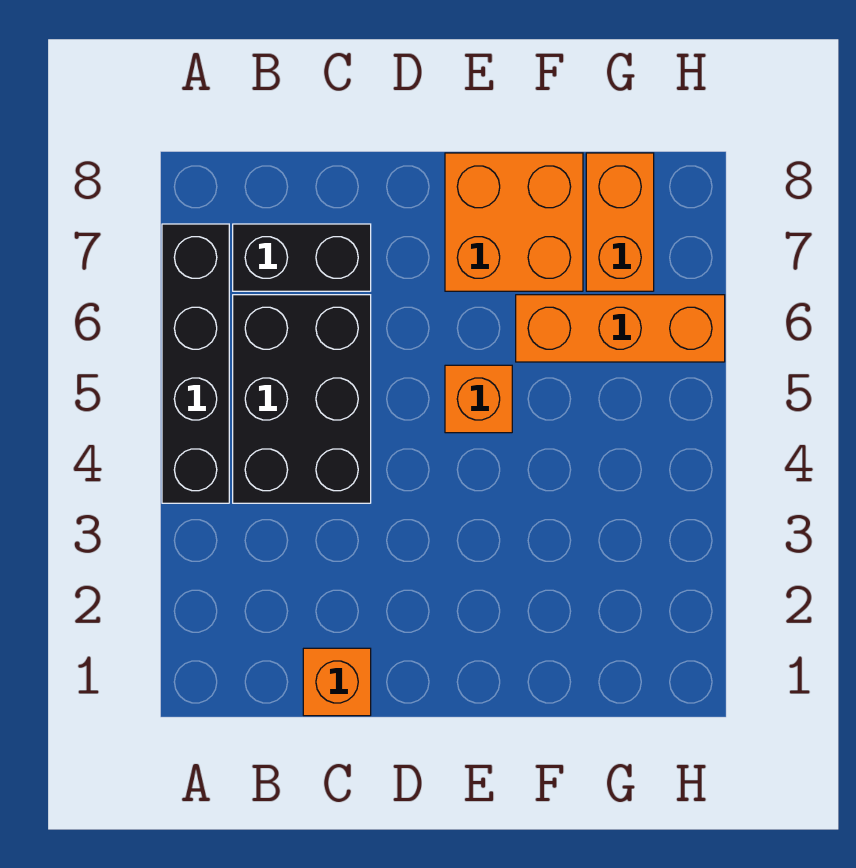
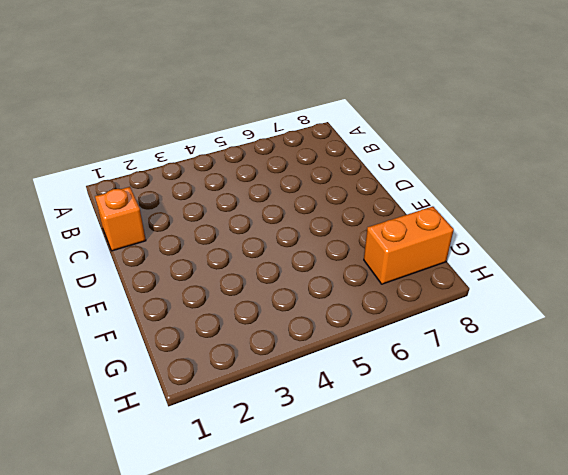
none -> black brick A4:A7 level 1
none -> black brick B4:C6 level 1

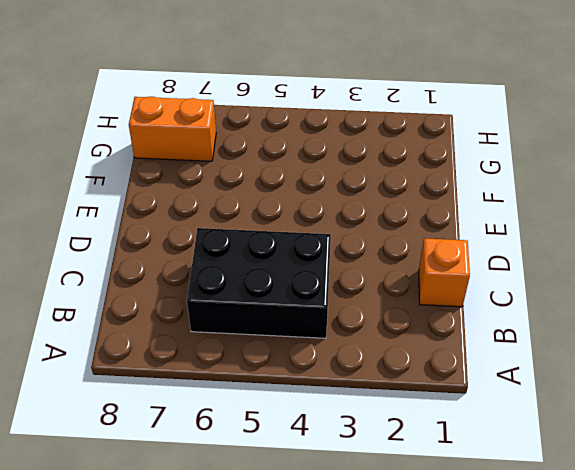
none -> black brick A4:A7 level 1
none -> black brick B7:C7 level 1

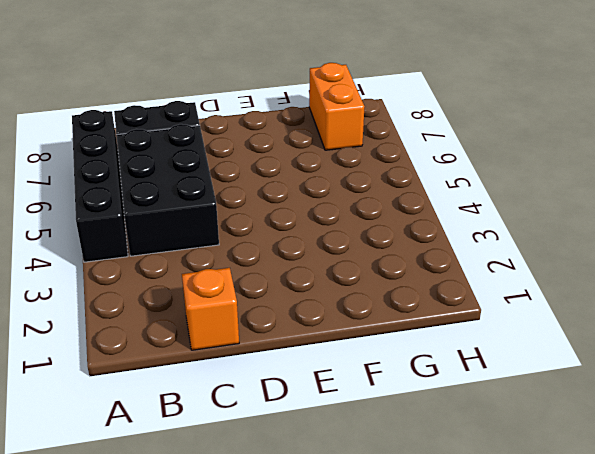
none -> orange brick E5 level 1
none -> orange brick E7:F8 level 1

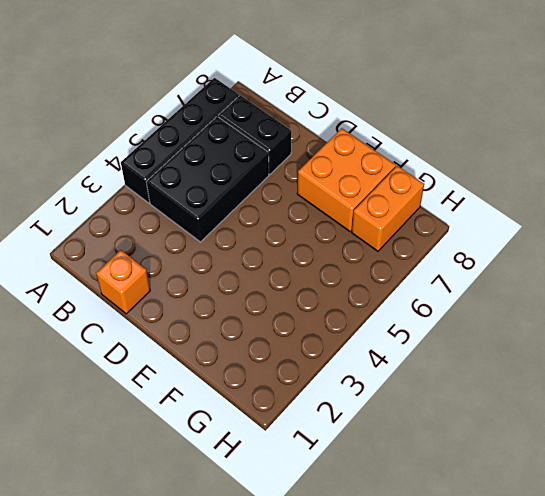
none -> orange brick E5 level 1
none -> orange brick F6:H6 level 1

